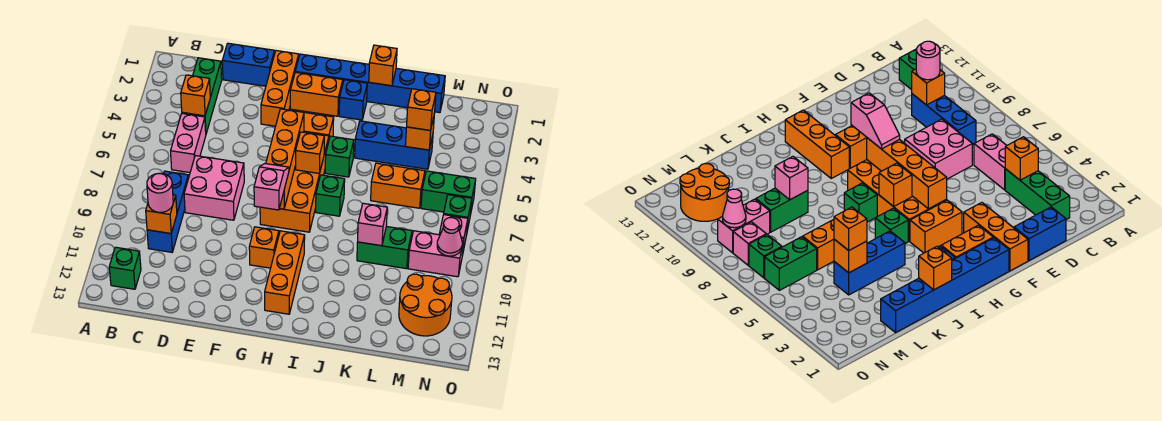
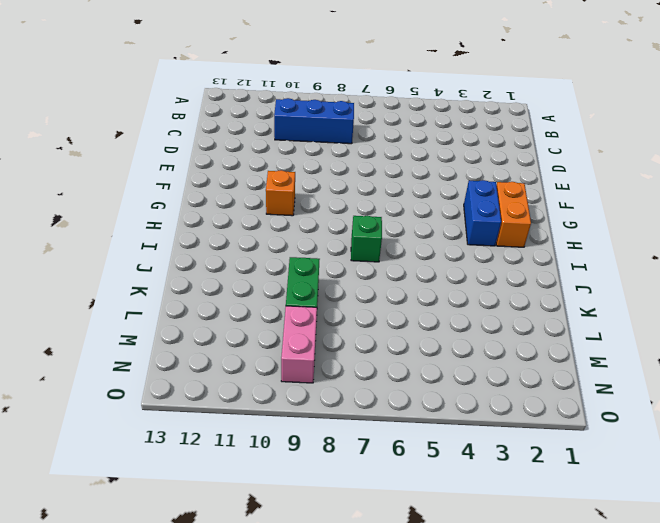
blue brick G3:H3 level 1 -> blue brick D1:E1 level 1
none -> green brick B12 level 1
none -> green brick C2:C4 level 1
none -> pink brick C5:C6 level 1
none -> pink brick D7:E8 level 1

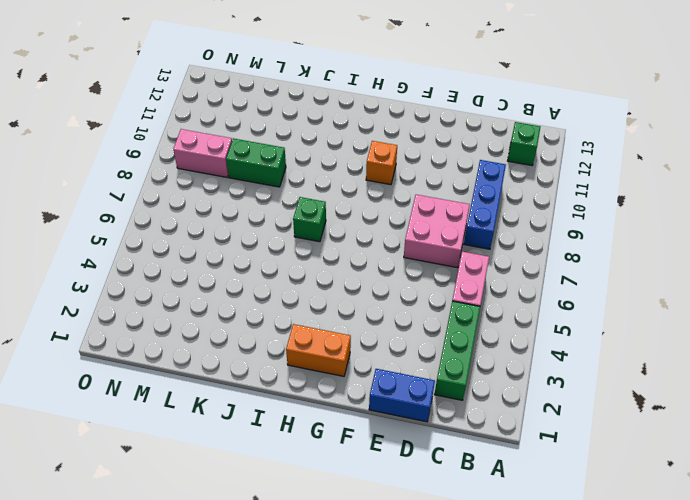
none -> orange brick F1:F3 level 1
none -> blue brick G1:L1 level 1
none -> orange brick G4:H4 level 1
none -> orange brick G5:H8 level 1

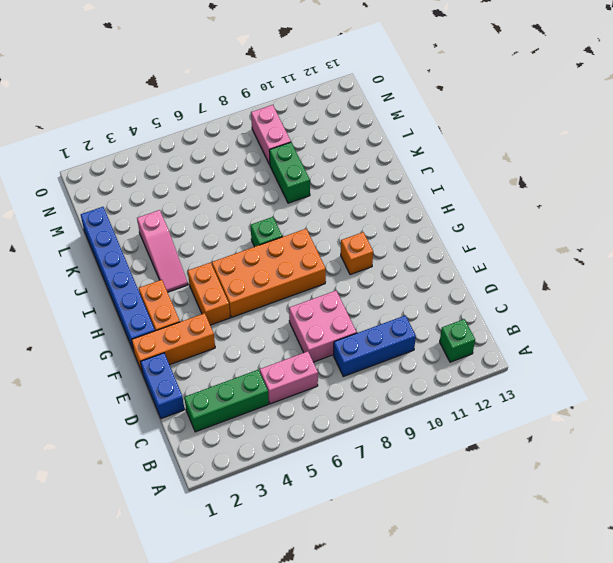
pink slope I3:K3 level 1 top K -> none
none -> orange brick H10:H12 level 1
none -> blue brick I2 level 1
none -> green brick I5 level 1
none -> blue brick J4:L4 level 1

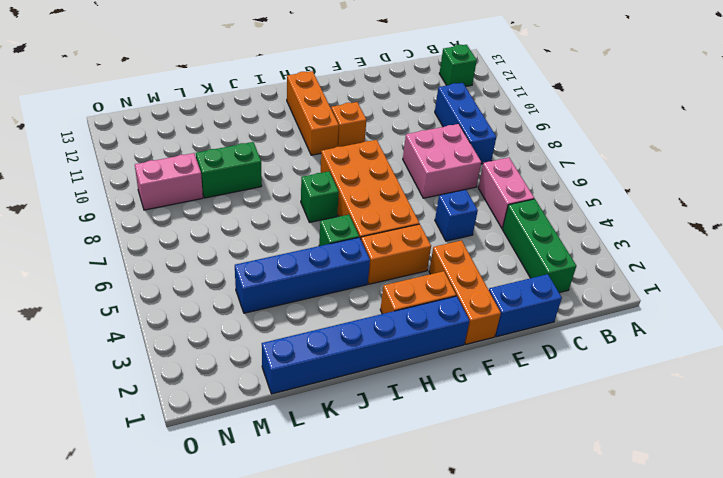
blue brick E5 level 1 -> blue brick I2 level 1
blue brick I4:L4 level 1 -> blue brick J4:L4 level 1
none -> orange brick K6:L6 level 1
none -> green brick M6:N6 level 1
none -> orange round brick M11:N12 level 1
none -> green brick N7 level 1

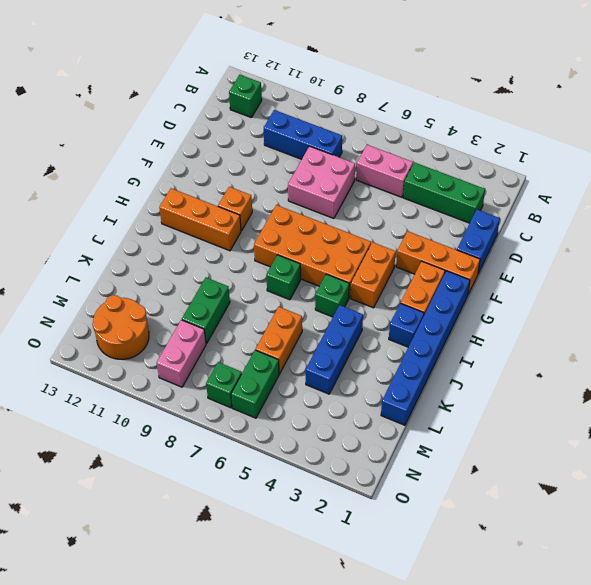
none -> pink brick N8 level 1
none -> orange brick C4 level 2
none -> orange brick C10 level 2
none -> orange brick G5:G8 level 2

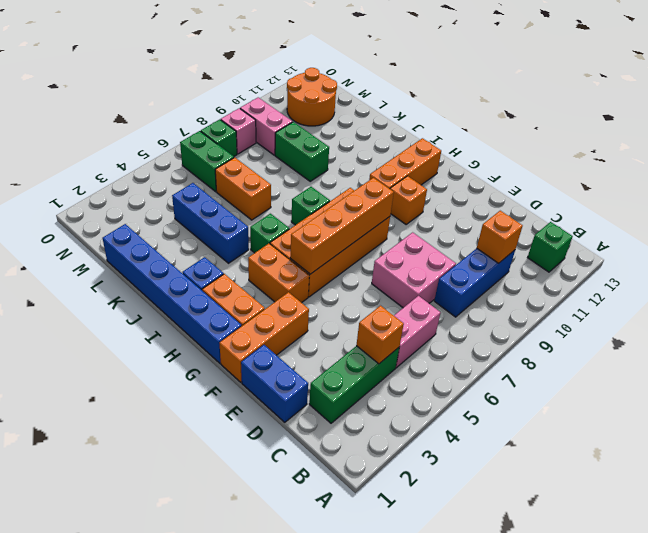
none -> orange brick H6 level 2
none -> orange brick J1 level 2
none -> pink brick K9 level 2
none -> orange brick L4 level 2

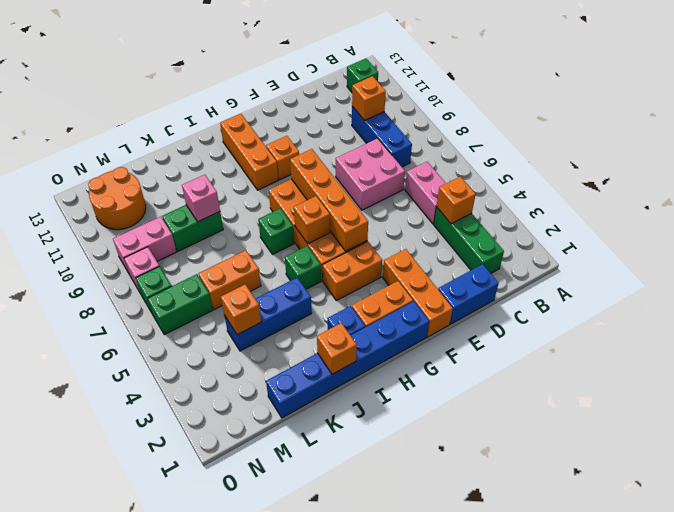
none -> pink cone N9 level 2
none -> pink round brick C10 level 3
none -> pink slope G8:G9 level 3 top 9
none -> orange brick L4 level 3

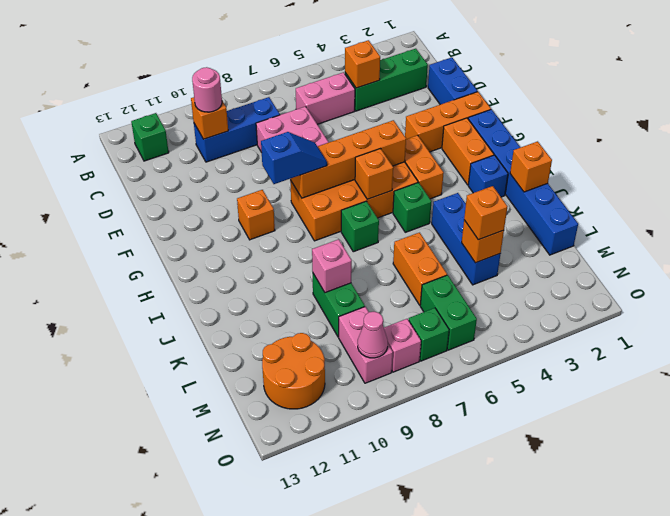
blue slope G8:G9 level 3 top 9 -> pink slope G8:G9 level 3 top 9
none -> orange brick H10:H12 level 1

